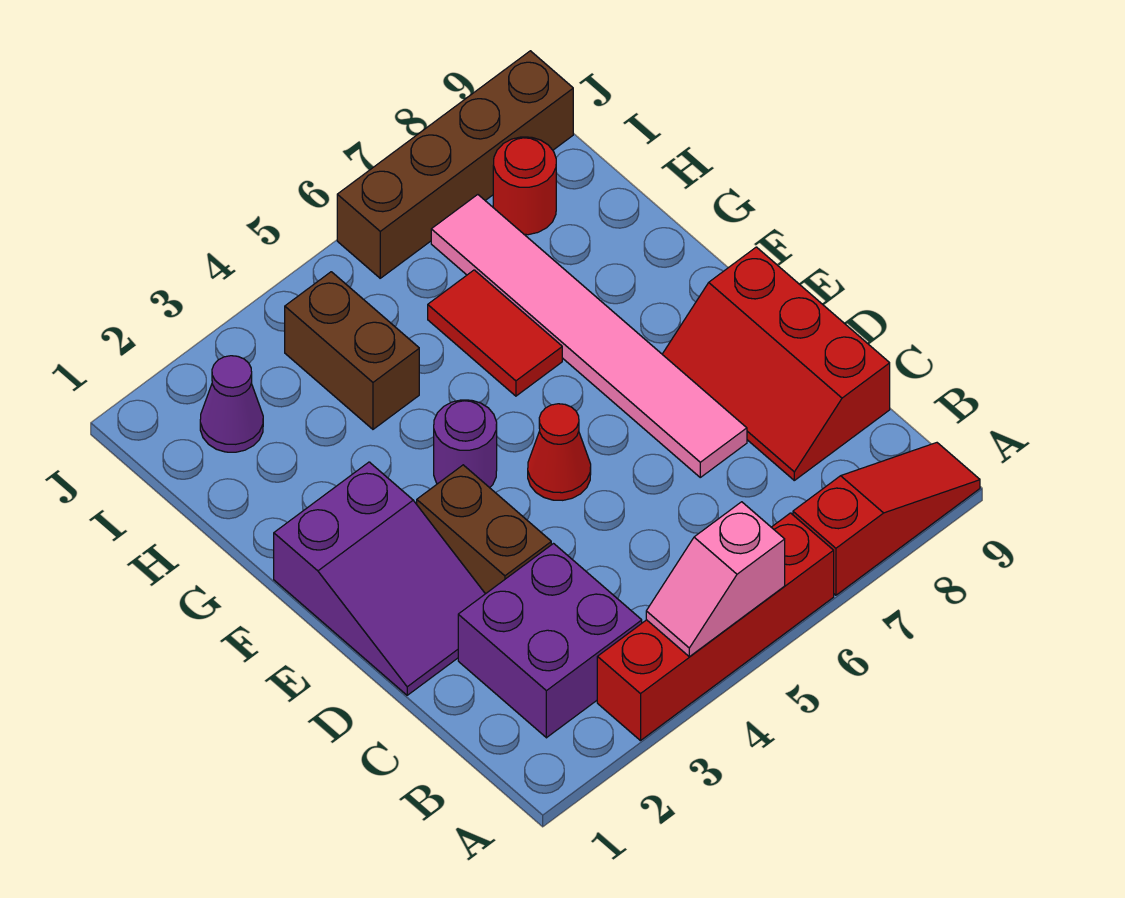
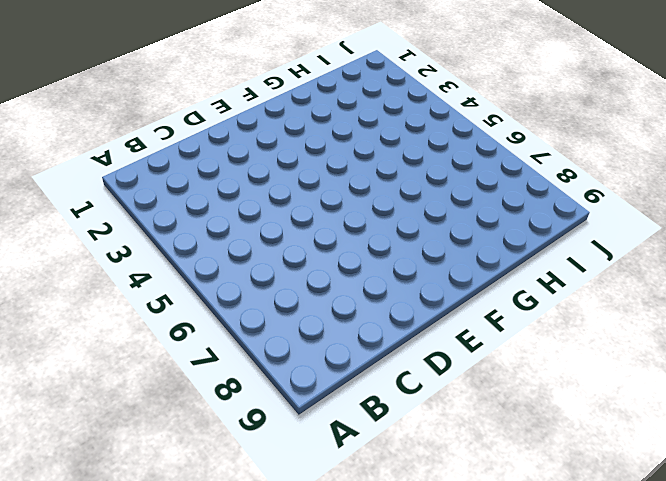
none -> red brick A3:A6 level 1
none -> red slope A7:A9 level 1 top 7
none -> purple brick B2:C3 level 1

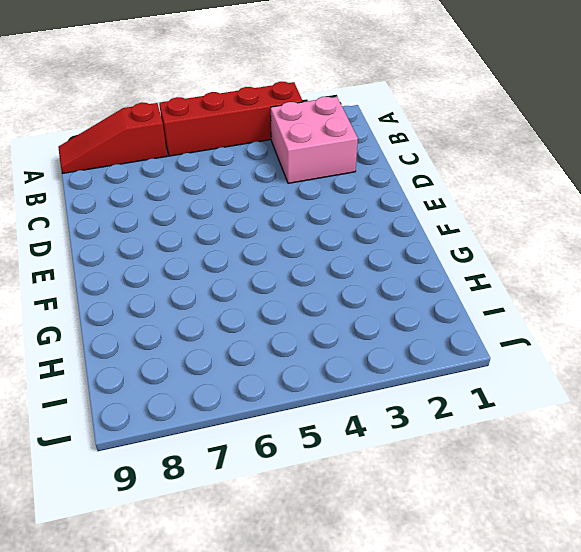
pink brick B2:C3 level 1 -> purple brick B2:C3 level 1
none -> red slope C8:E9 level 1 top 9
none -> purple slope D1:F2 level 1 top F
none -> brown brick D3:E3 level 1

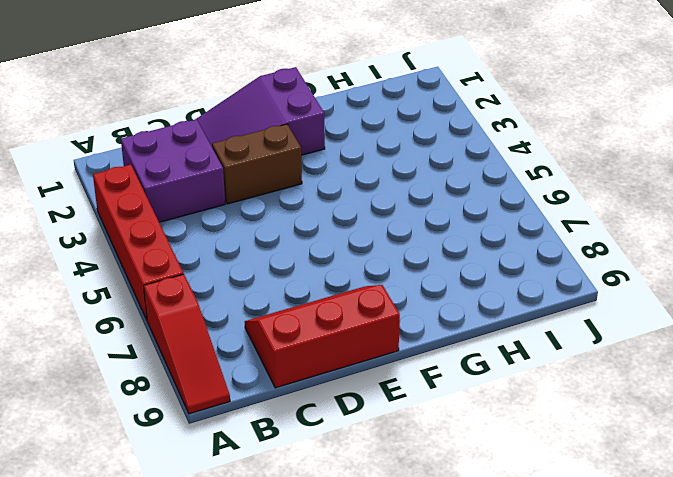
none -> pink tile D7:I7 level 1
none -> red cone E5 level 1
none -> purple round brick F4 level 1

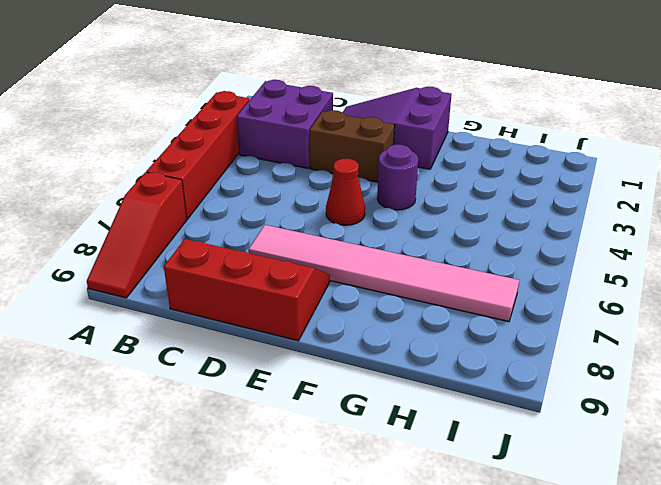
none -> red tile G6:H6 level 1
none -> brown brick H4:I4 level 1
none -> purple cone I2 level 1

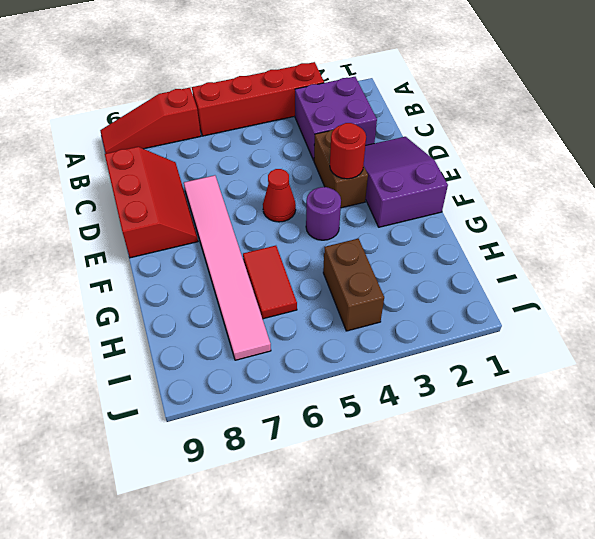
red round brick E3 level 2 -> red round brick I8 level 1
none -> purple cone I2 level 1
none -> brown brick J6:J9 level 1
none -> pink slope A4:A5 level 2 top 5

